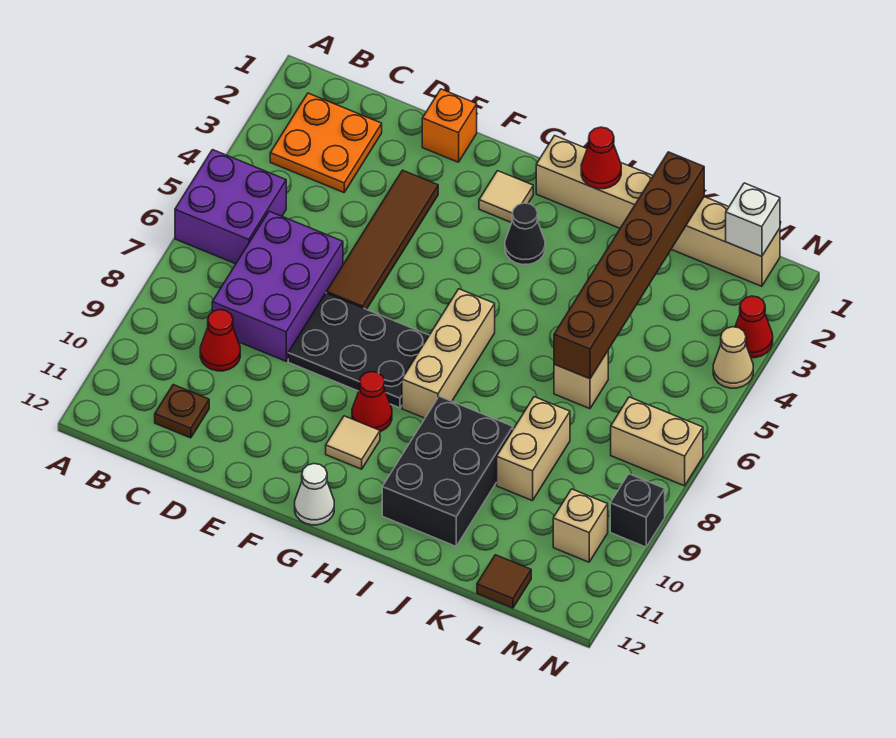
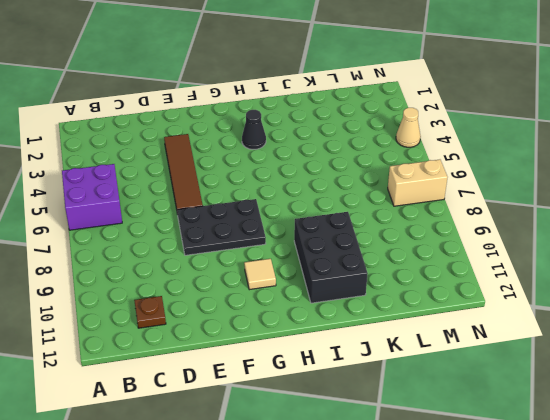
none -> orange plate B2:C3 level 1
none -> purple brick C6:D8 level 1
none -> red cone C9 level 1

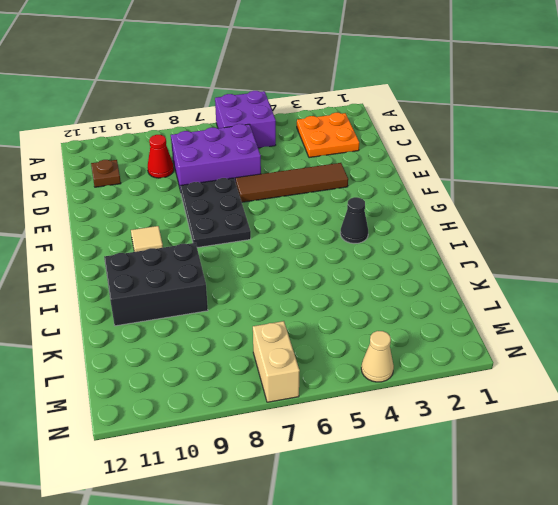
none -> orange brick E1 level 1
none -> tan tile G2 level 1
none -> red cone G9 level 1

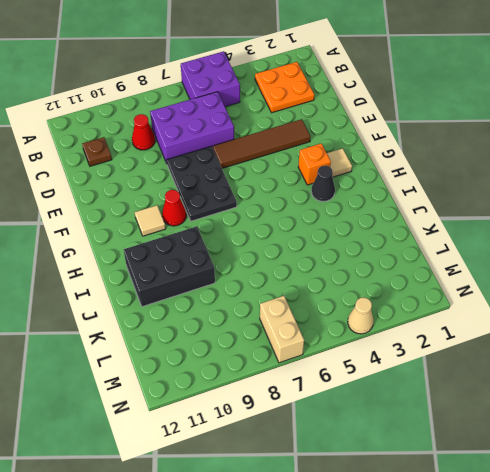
orange brick G3 level 1 -> orange brick E1 level 1
none -> white cone G12 level 1
none -> tan brick H1:M1 level 1
none -> tan brick H6:H8 level 1

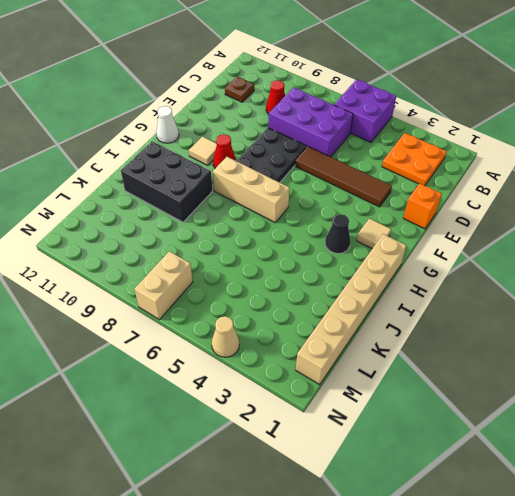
none -> tan brick K6 level 1
none -> tan brick K8:K9 level 1
none -> brown tile L12 level 1

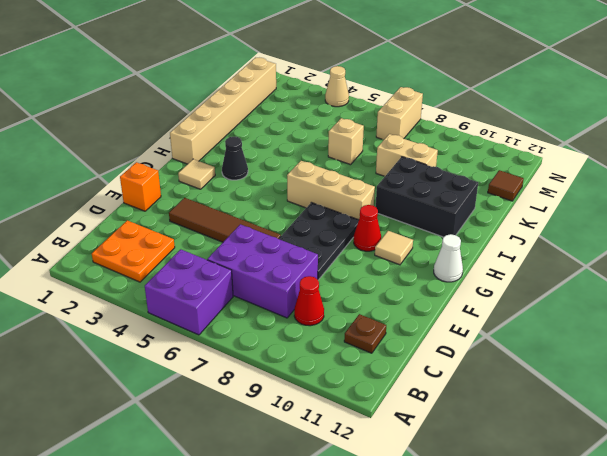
none -> tan brick M10 level 1
none -> red cone N3 level 1
none -> black brick N9 level 1

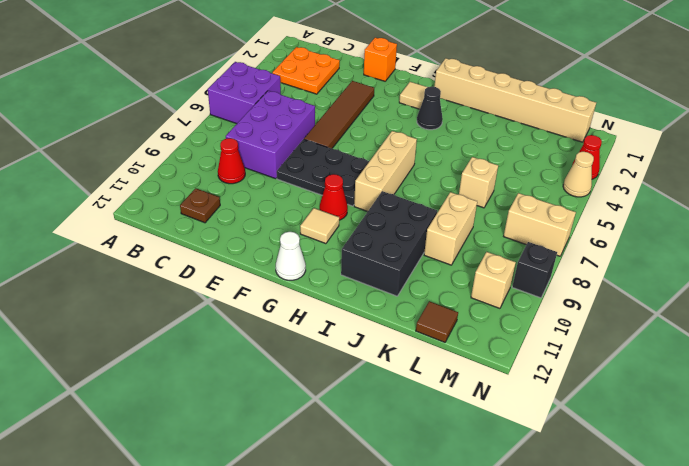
none -> red cone I1 level 2
none -> brown brick K1:K6 level 2
none -> white brick M1 level 2

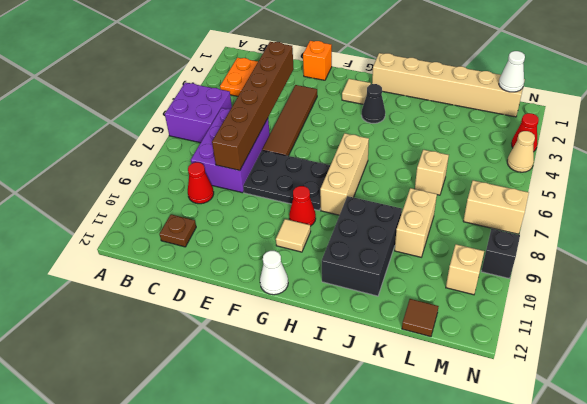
brown brick D3:D8 level 2 -> brown brick K1:K6 level 2
white cone M1 level 2 -> white brick M1 level 2
none -> red cone I1 level 2

